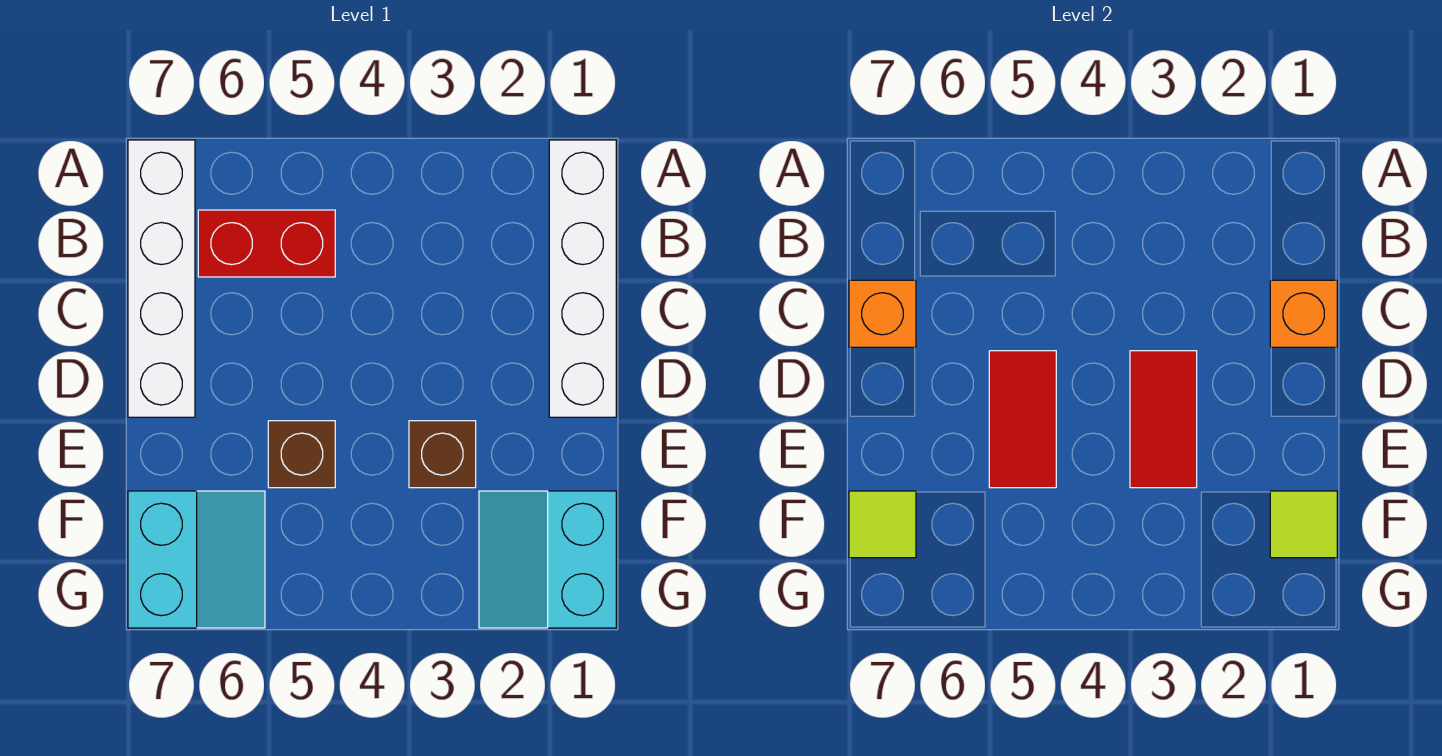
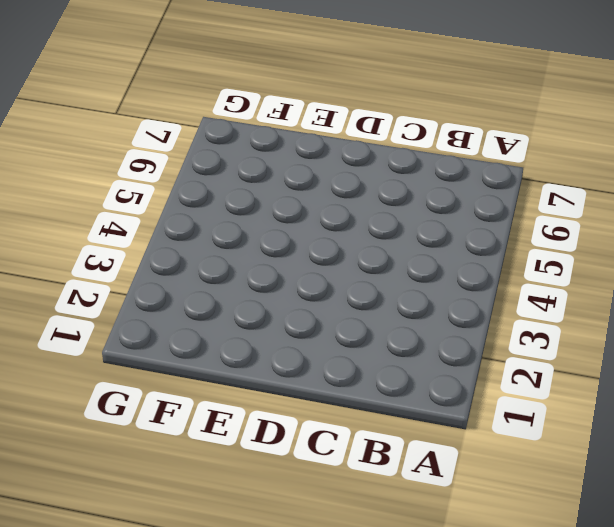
none -> white brick A1:D1 level 1
none -> white brick A7:D7 level 1
none -> red brick B5:B6 level 1

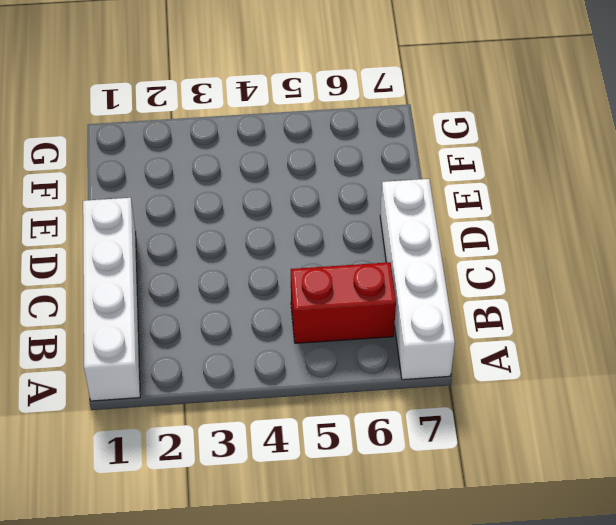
none -> brown brick E3 level 1
none -> brown brick E5 level 1
none -> cyan slope F1:G2 level 1 top 1

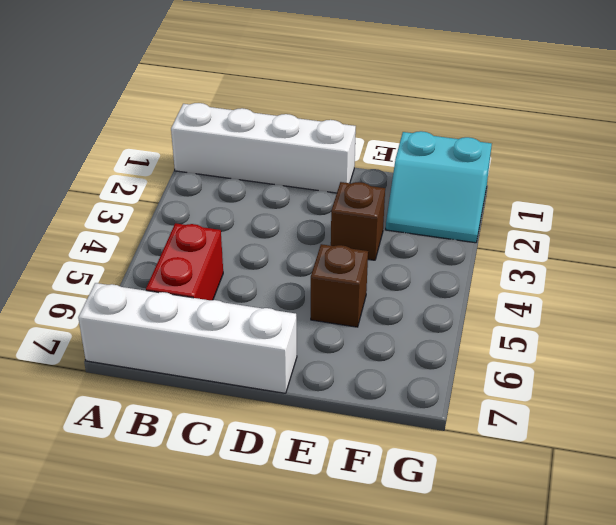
none -> cyan slope F6:G7 level 1 top 7
none -> orange brick C1 level 2
none -> orange brick C7 level 2

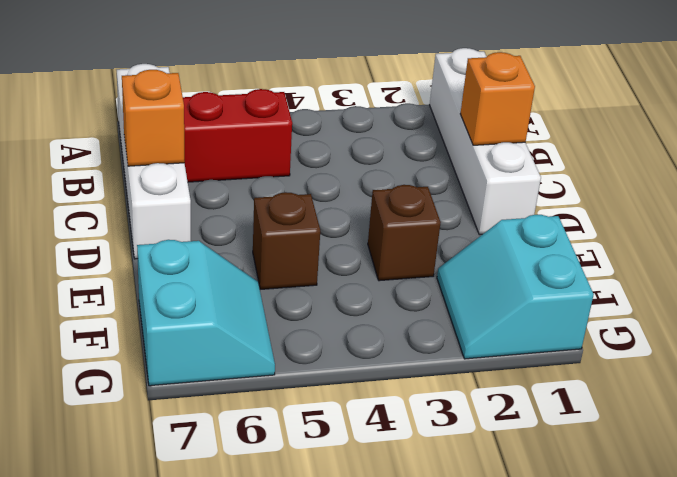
none -> red tile D3:E3 level 2
none -> red tile D5:E5 level 2
none -> lime tile F1 level 2

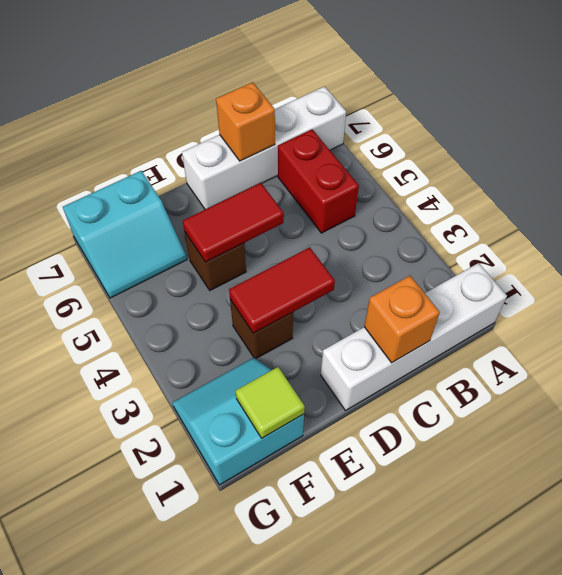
none -> lime tile F7 level 2

